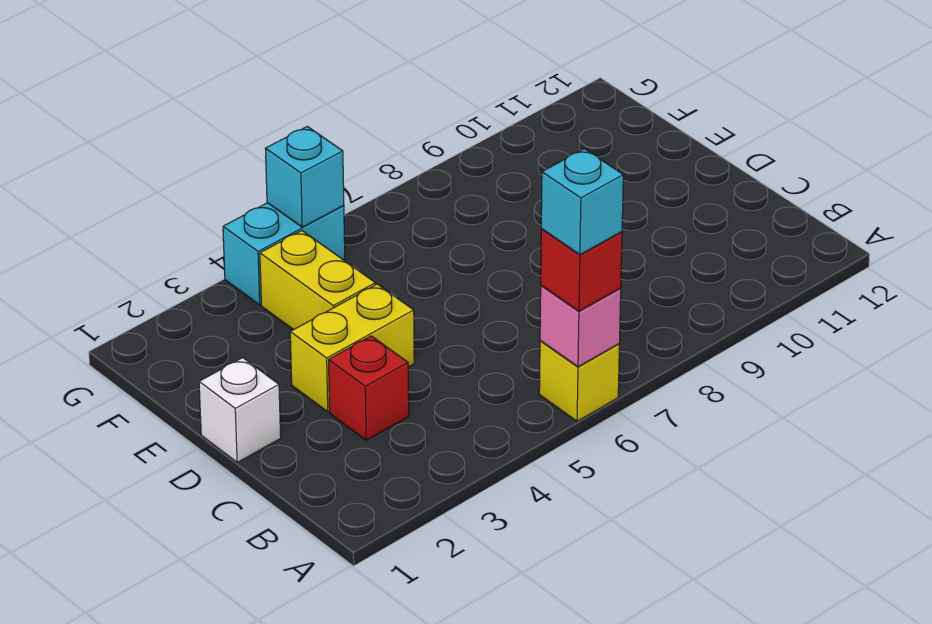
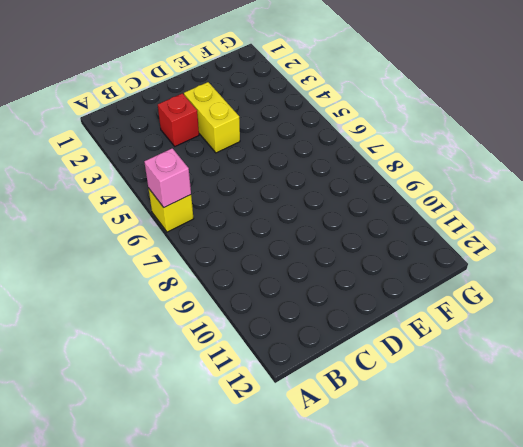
none -> white brick D1 level 1
none -> yellow brick E4:F4 level 1

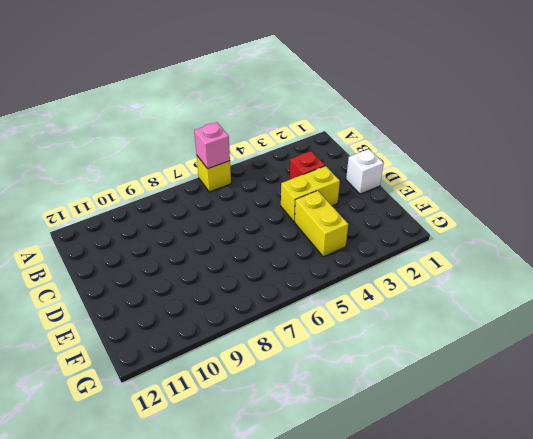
none -> cyan brick G4:G5 level 1
none -> cyan brick G5 level 2

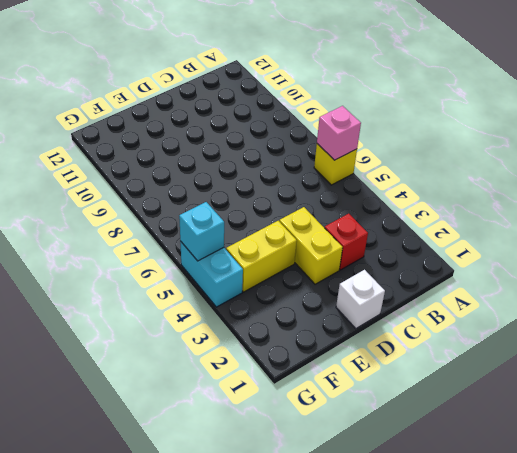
none -> red brick A6 level 3
none -> cyan brick A6 level 4

